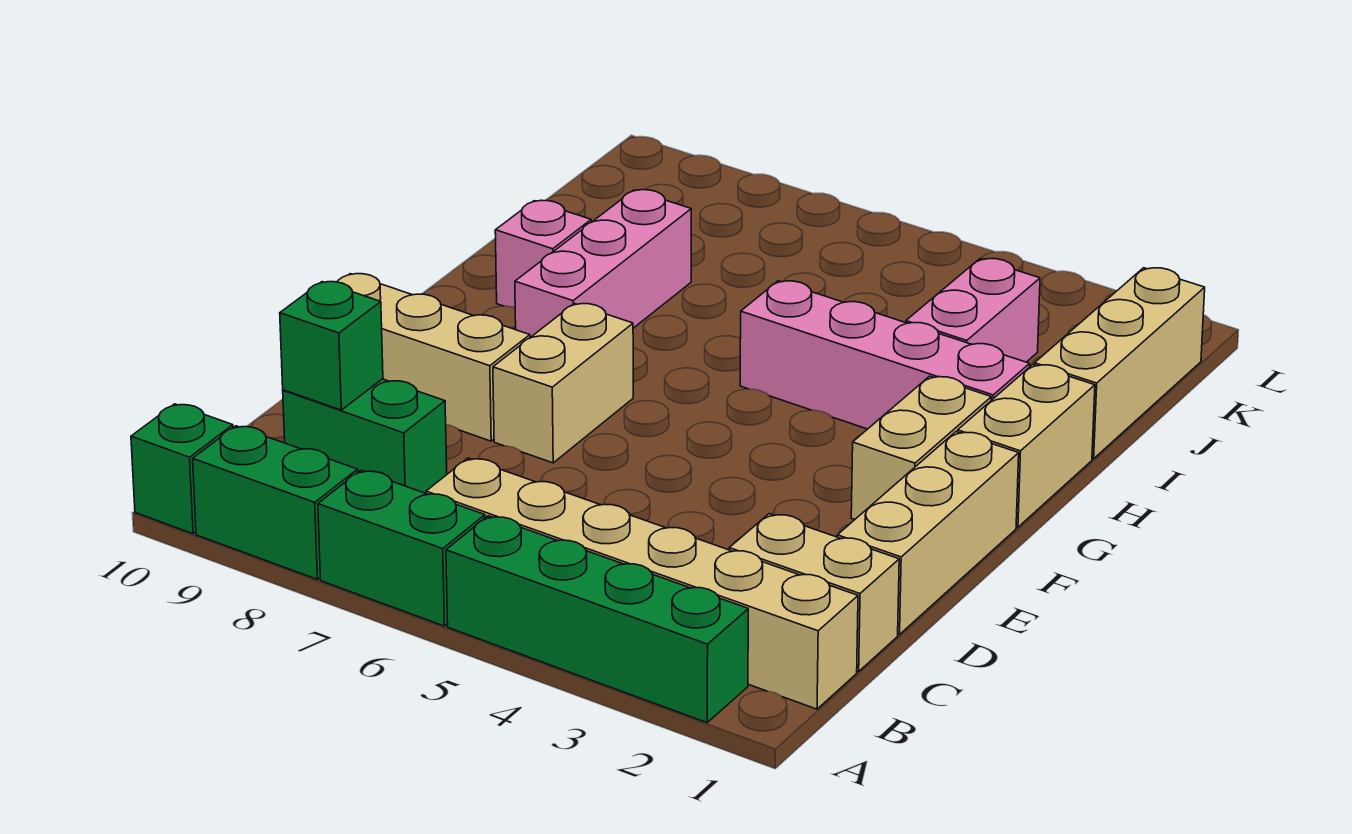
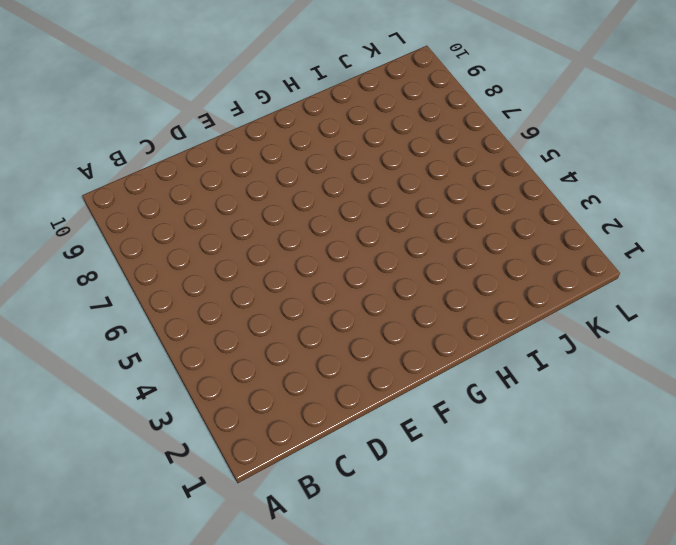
none -> green brick A2:A5 level 1
none -> green brick A6:A7 level 1
none -> green brick A8:A9 level 1

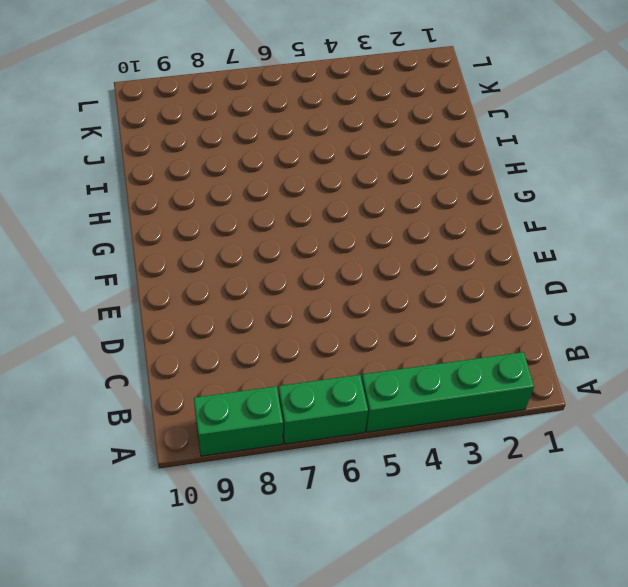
none -> green brick A10 level 1
none -> tan brick B1:B6 level 1
none -> tan brick C1:C2 level 1

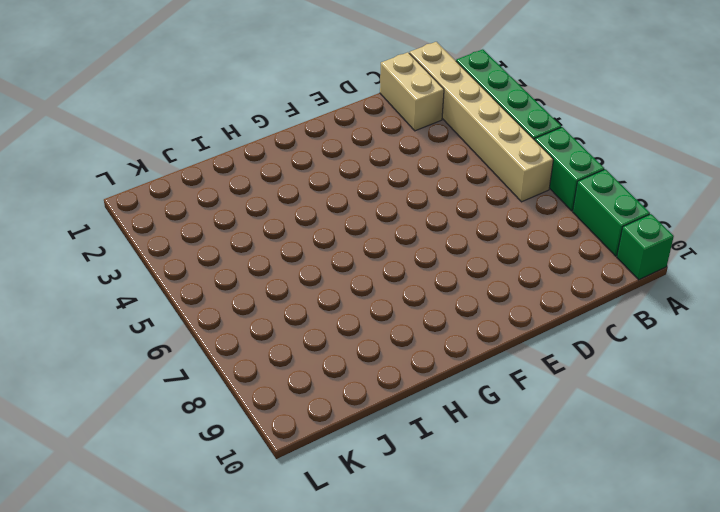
none -> green brick C8:C9 level 1
none -> tan brick D1:F1 level 1
none -> tan brick E7:F7 level 1

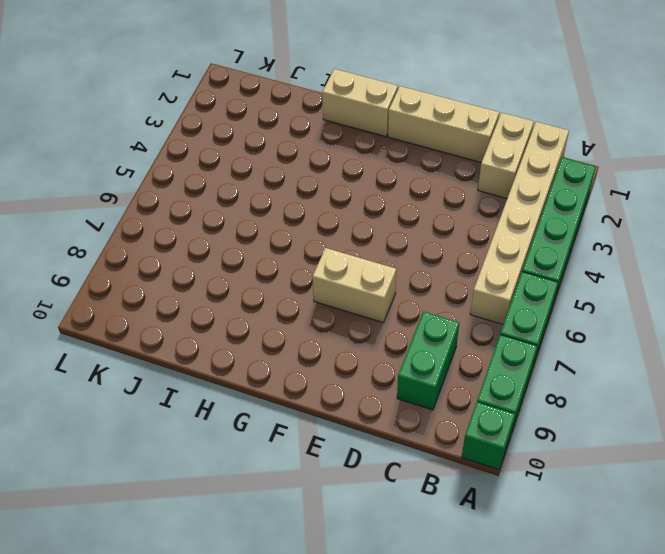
none -> tan brick E8:E10 level 1
none -> tan brick F2:G2 level 1
none -> pink brick G8:I8 level 1

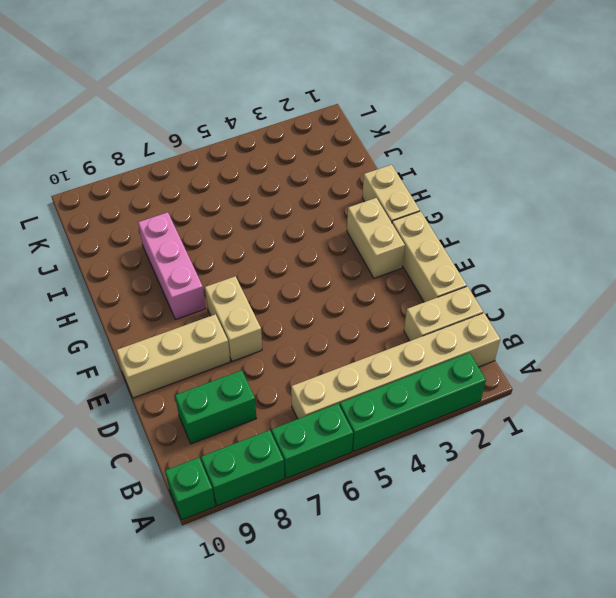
none -> pink brick H2:H5 level 1
none -> pink brick H9 level 1
none -> tan brick I1:K1 level 1

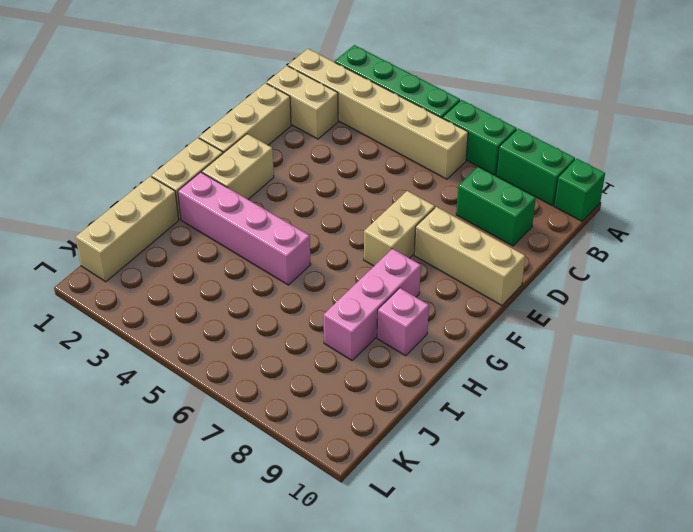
none -> pink brick I3:J3 level 1
none -> green brick C9 level 2

